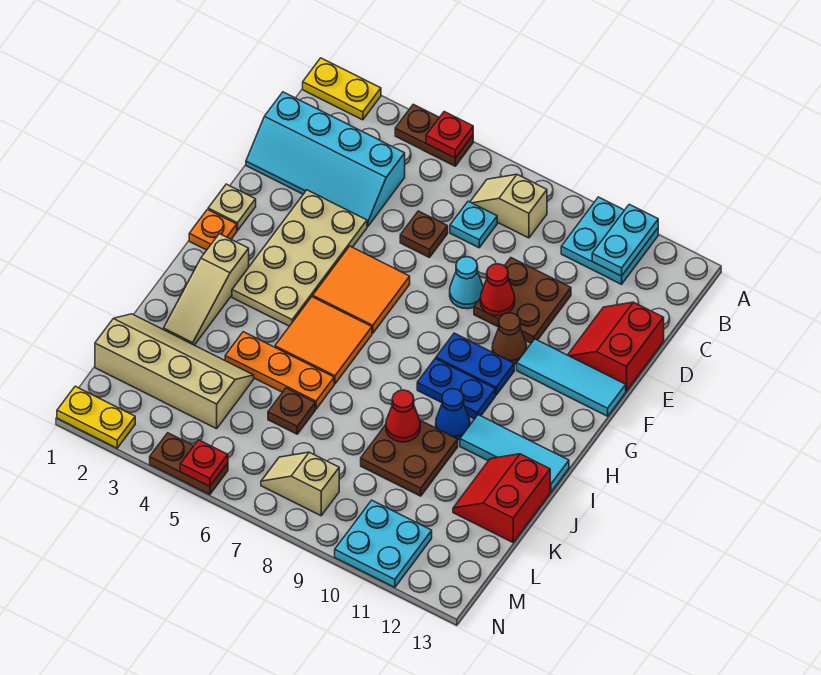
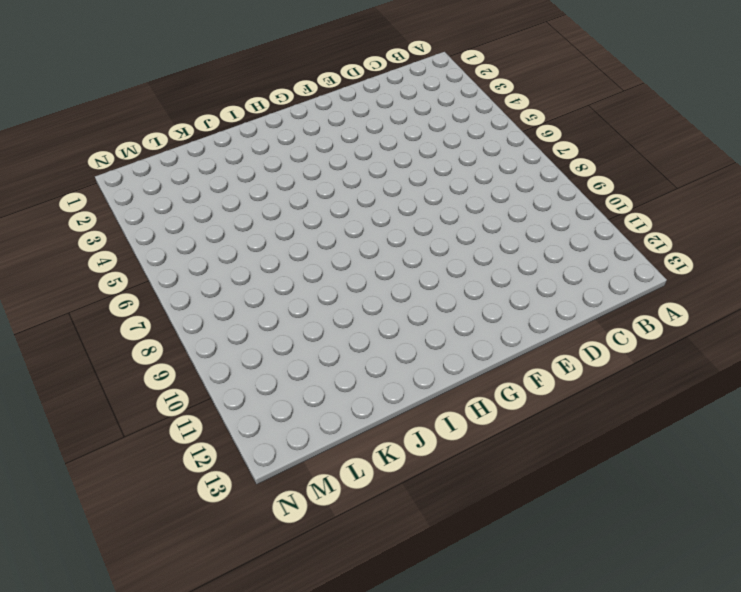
none -> yellow plate A1:A2 level 1
none -> brown plate A4:A5 level 1
none -> cyan plate A10:B11 level 1
none -> tan slope B7:B8 level 1 top 8

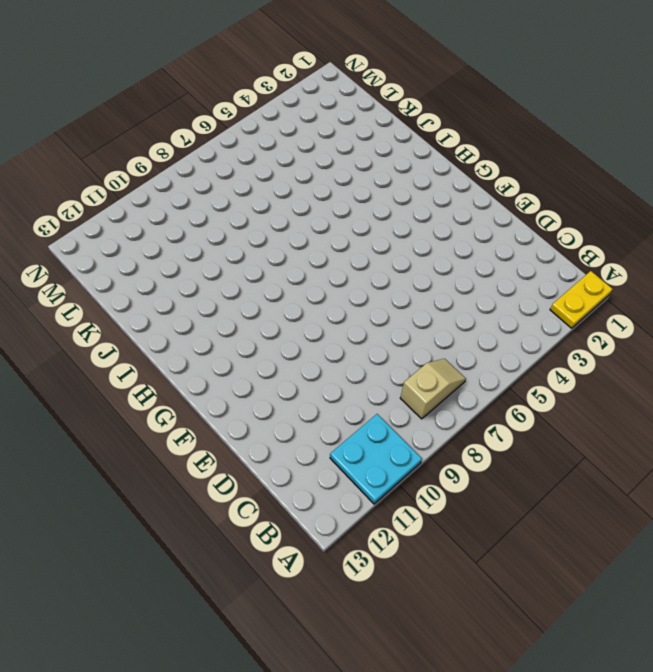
none -> brown plate A4:A5 level 1
none -> cyan slope C1:D4 level 1 top C
none -> cyan plate C7 level 1
none -> brown plate D6 level 1

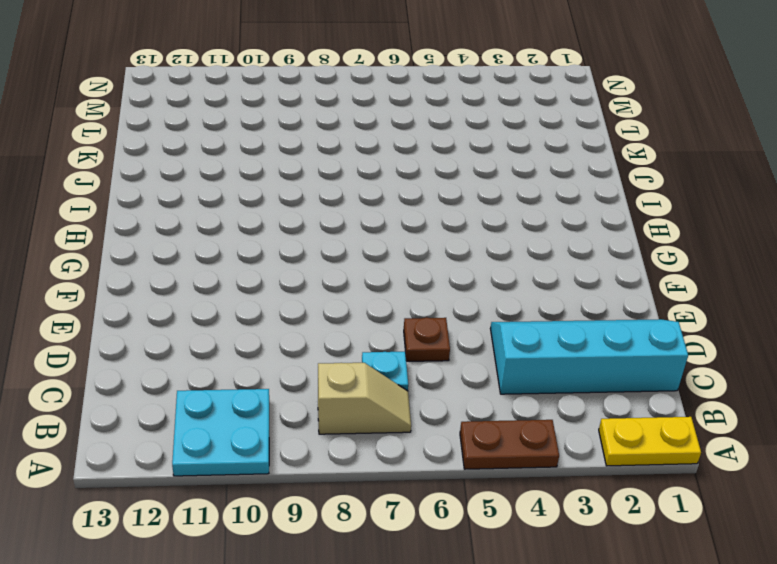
none -> brown plate D9:E10 level 1
none -> red slope D12:E13 level 1 top 13
none -> tan plate E3:H4 level 1
none -> cyan cone E8 level 1

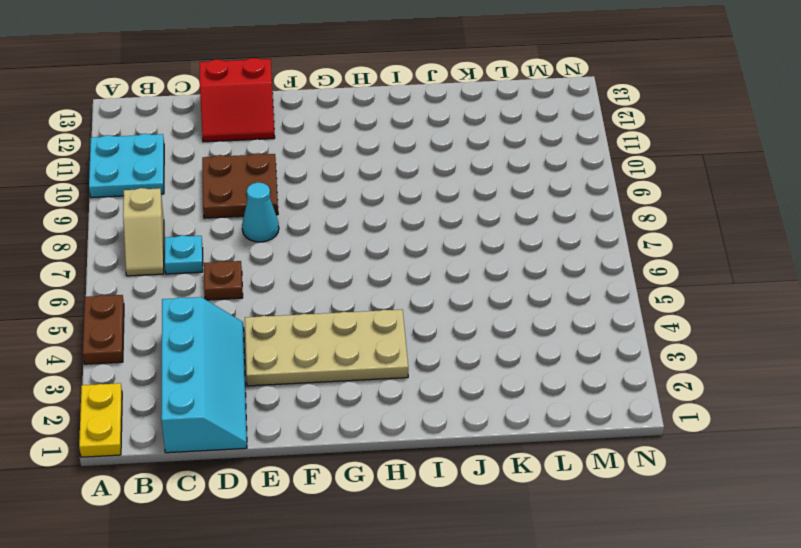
none -> tan plate F1 level 1
none -> orange tile F5:G6 level 1
none -> brown cone F10 level 1
none -> cyan tile F11:F13 level 1

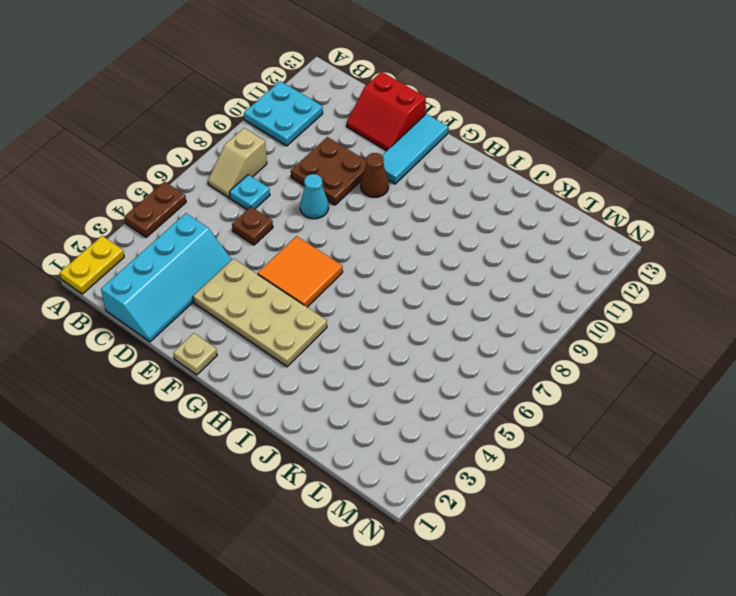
none -> orange plate G1 level 1
none -> blue plate G9:G10 level 1
none -> tan slope H2:J2 level 1 top H
none -> orange tile H5:I6 level 1

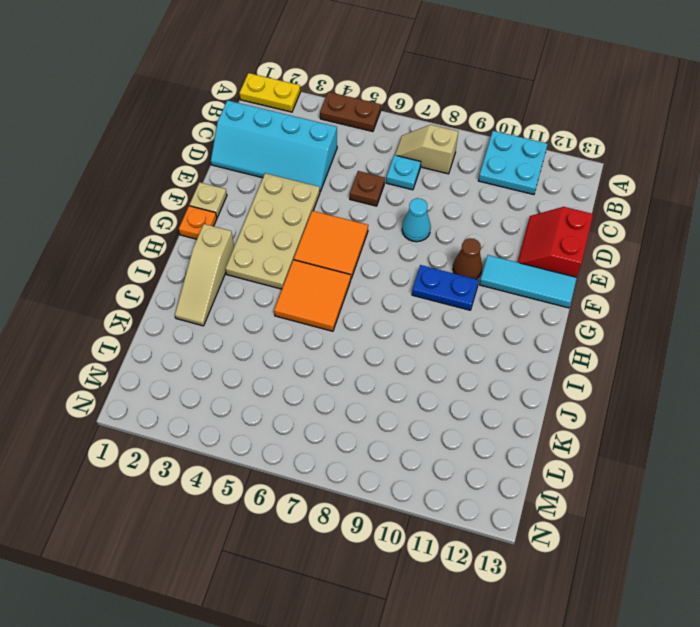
none -> brown plate D9:E10 level 1
none -> blue plate H9:H10 level 1
none -> blue cone I10 level 1
none -> cyan tile I11:I13 level 1

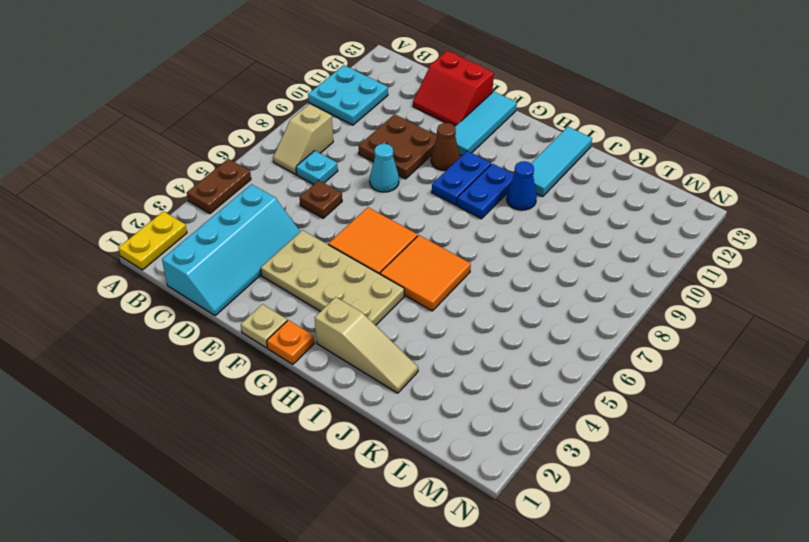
none -> orange plate J4:J6 level 1
none -> brown plate J9:K10 level 1
none -> red slope J12:K13 level 1 top 13
none -> tan slope K1:L4 level 1 top L

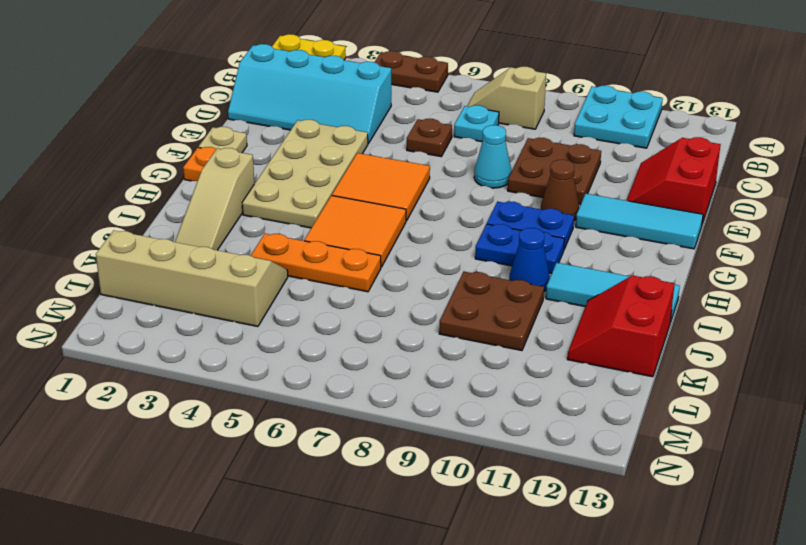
none -> brown plate K6 level 1
none -> tan slope M7:M8 level 1 top 8
none -> cyan plate M10:N11 level 1
none -> yellow plate N1:N2 level 1

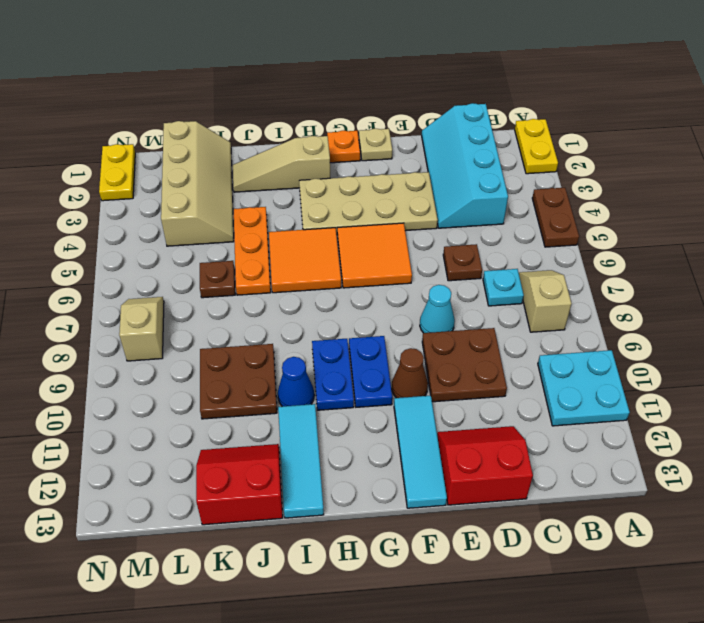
none -> cyan plate M10:N11 level 1
none -> brown plate N4:N5 level 1
none -> red plate A5 level 2
none -> cyan plate A11:B11 level 2

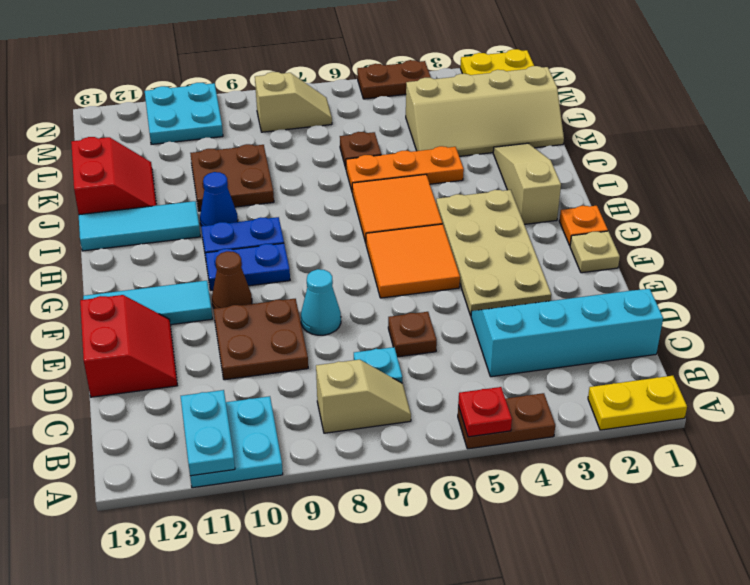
none -> red cone E9 level 2
none -> red cone J9 level 2
none -> red plate N5 level 2

